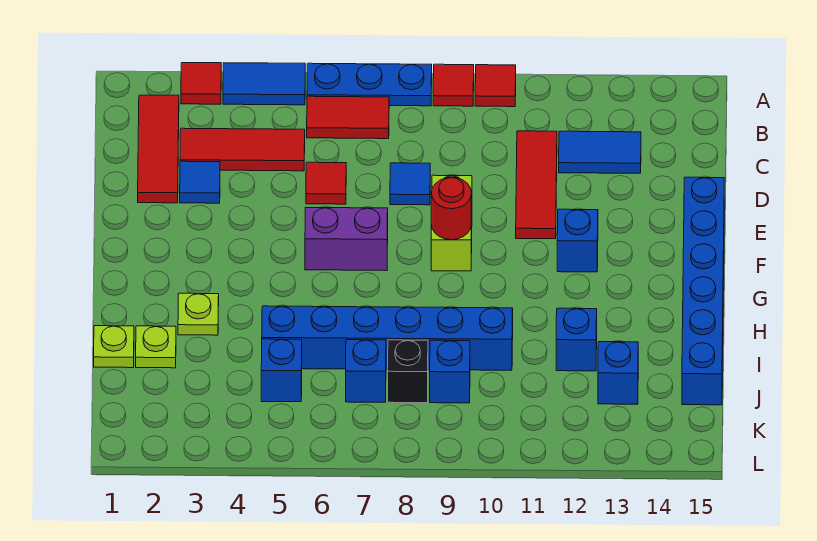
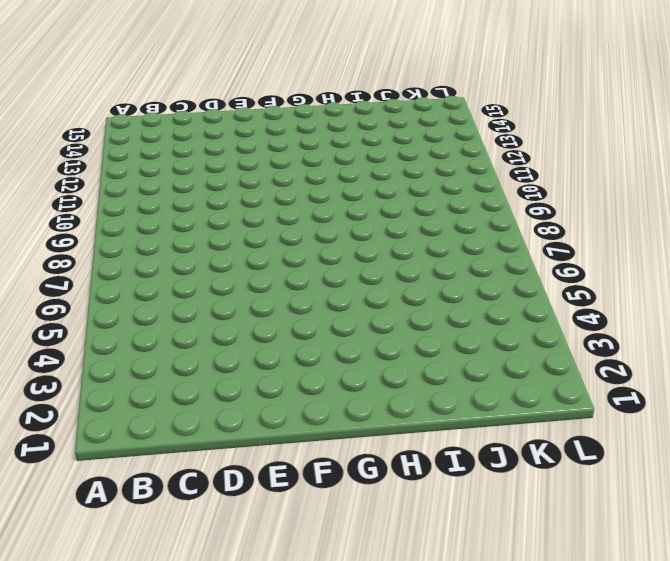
none -> red tile A3 level 1
none -> blue tile A4:A5 level 1
none -> blue plate A6:A8 level 1

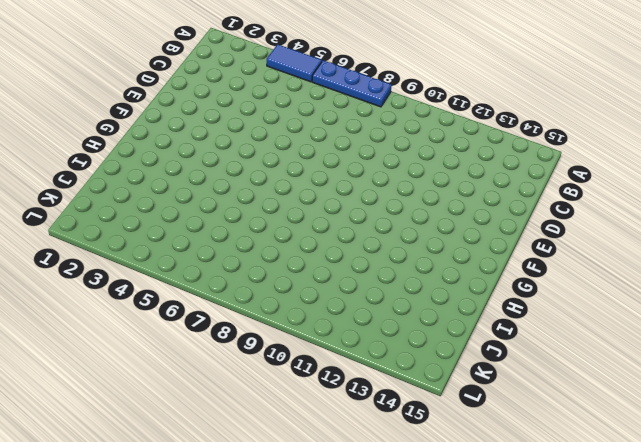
none -> red tile A3 level 1
none -> red tile A9 level 1
none -> red tile A10 level 1

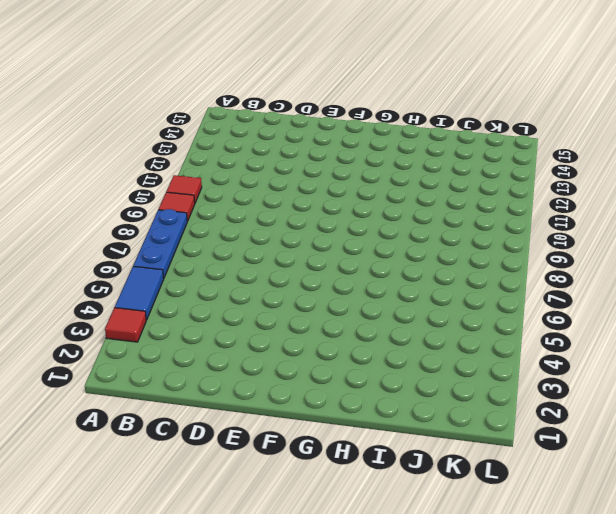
none -> red tile B2:D2 level 1
none -> red tile B6:B7 level 1
none -> red tile C3:C5 level 1

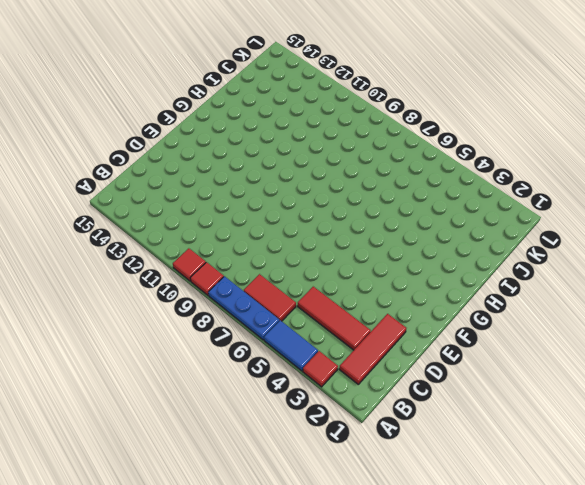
none -> red tile C11:E11 level 1
none -> blue tile C12:C13 level 1
none -> blue tile D3 level 1

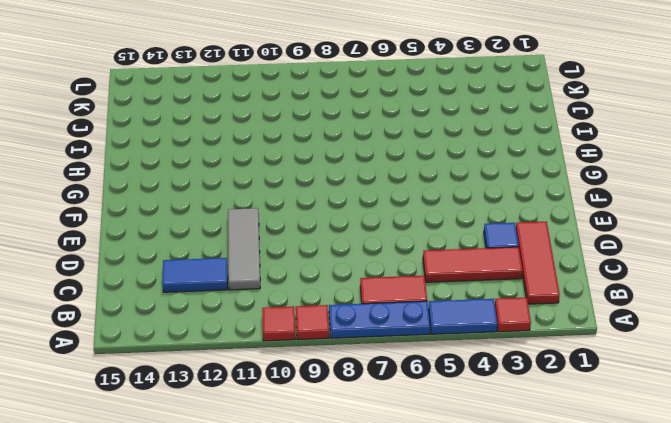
grey tile C11:E11 level 1 -> red tile C11:E11 level 1
none -> red tile D6 level 1
none -> blue tile D8 level 1
none -> lime brick E9:F9 level 1

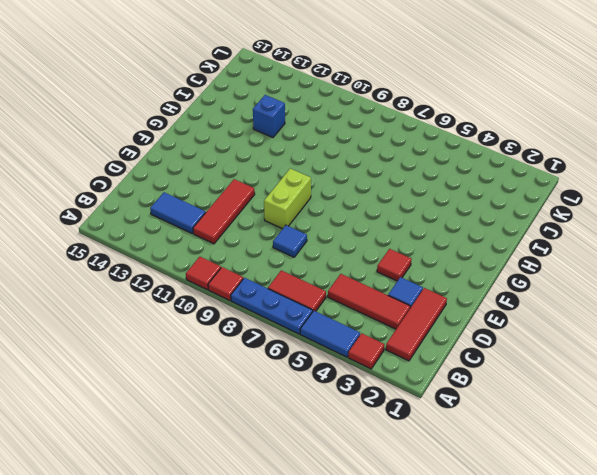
red tile E4 level 1 -> red tile D6 level 1
none -> blue brick E15:J15 level 1
none -> purple brick F6:F7 level 1
none -> blue brick F12 level 1

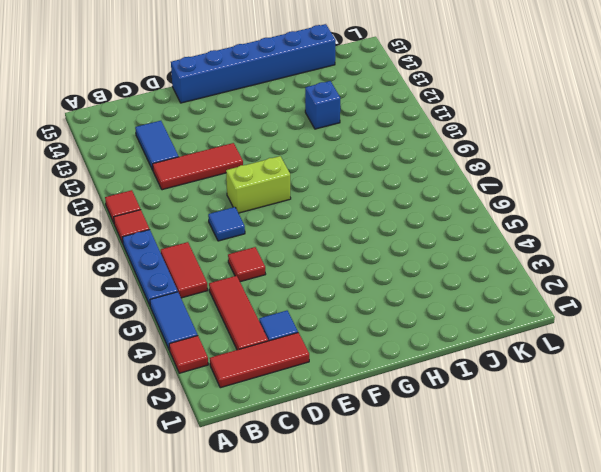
none -> purple brick F6:F7 level 1
none -> blue brick F12 level 1
none -> lime plate H3 level 1

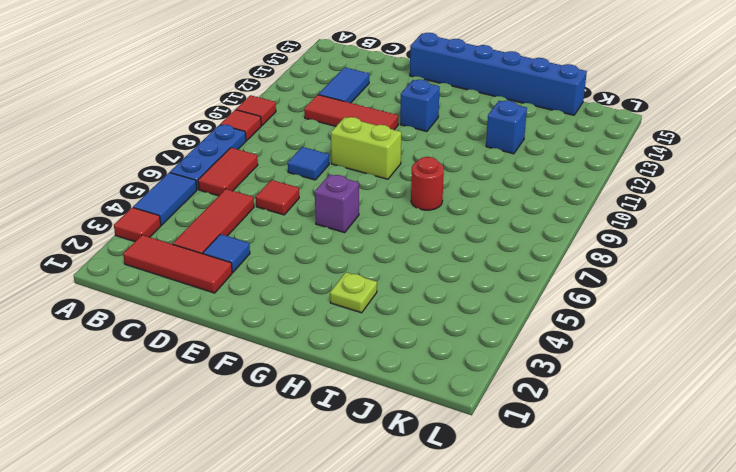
purple brick F6 level 1 -> purple brick F6:F7 level 1
red round brick H8 level 1 -> red round brick F9 level 2
none -> lime plate I1 level 1
none -> lime plate I2 level 1
none -> blue brick I5:I10 level 1

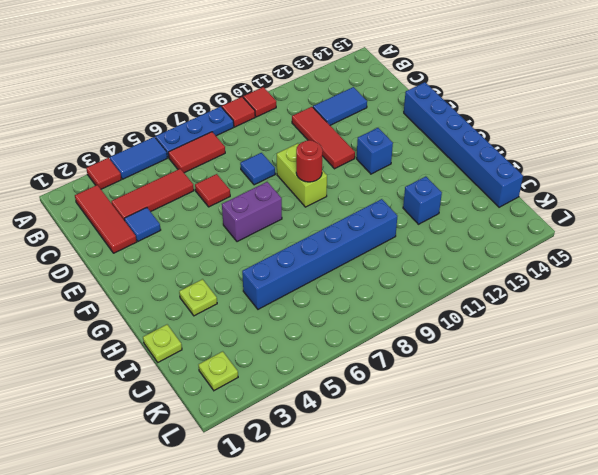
lime plate K2 level 1 -> lime plate I2 level 1
none -> blue brick J5 level 1
none -> blue brick J7 level 1
none -> black brick J8 level 1

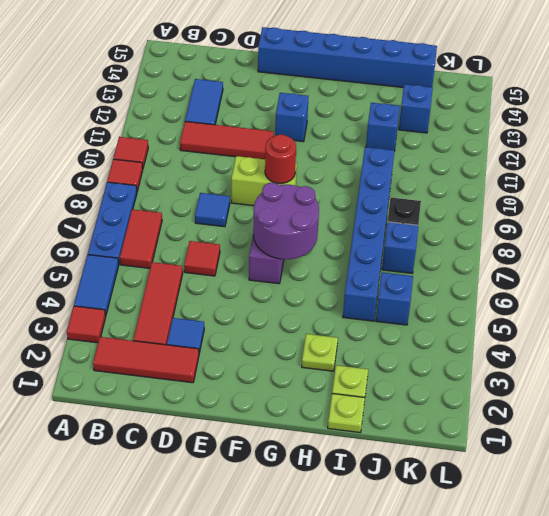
purple round brick F6:G7 level 2 -> none
none -> blue brick J9 level 1

